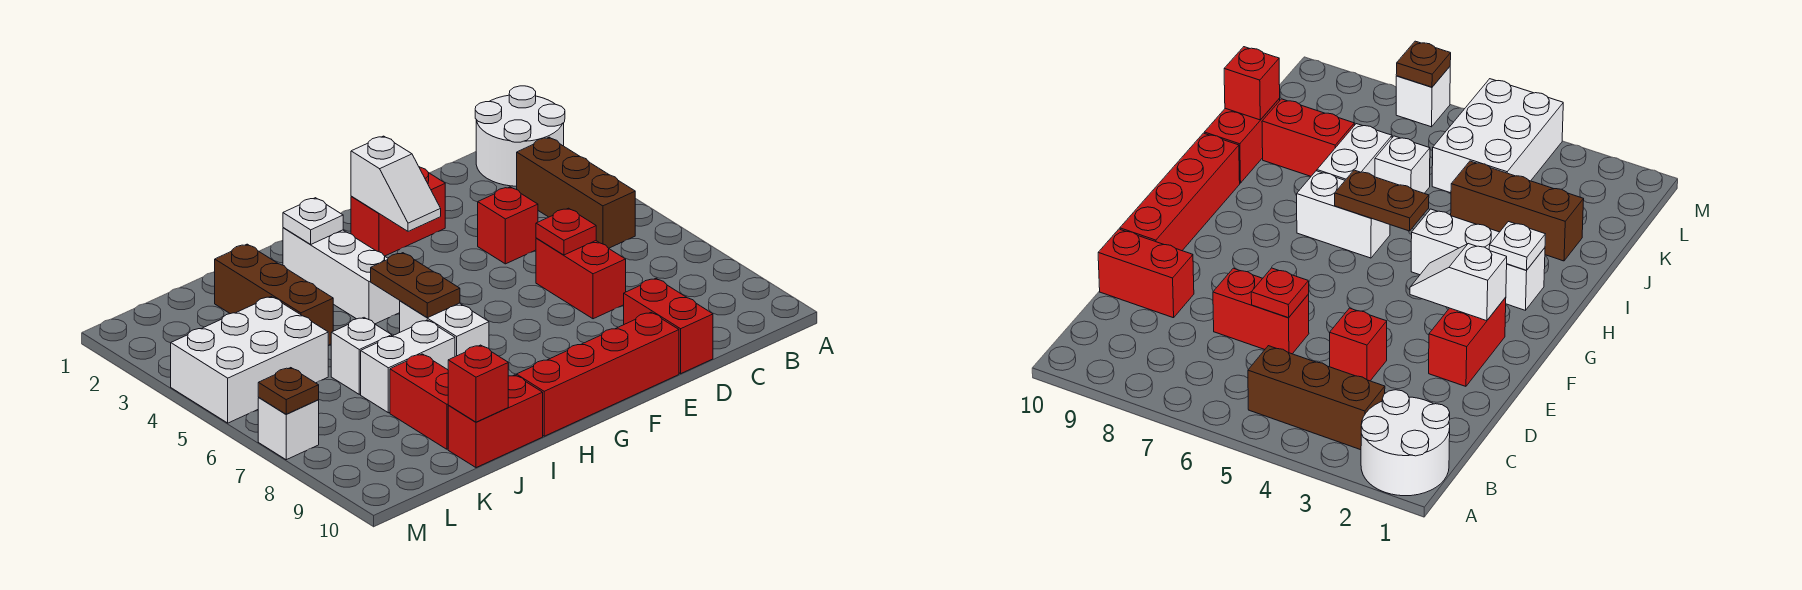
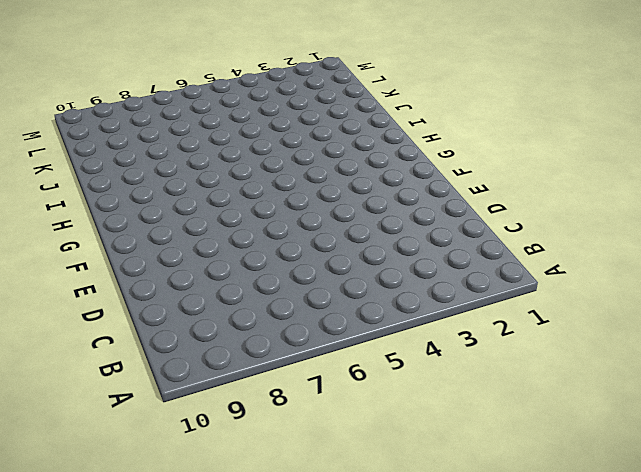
none -> white round brick A1:B2 level 1
none -> brown brick B3:B5 level 1
none -> red brick D4 level 1

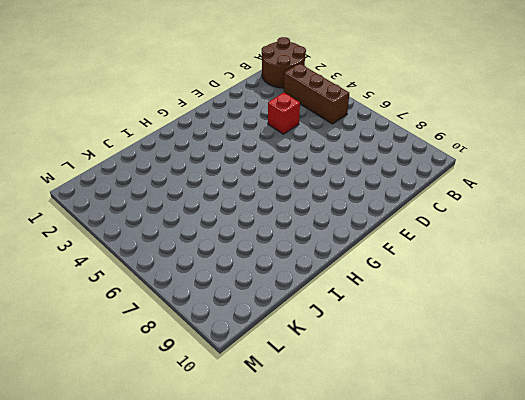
brown round brick A1:B2 level 1 -> white round brick A1:B2 level 1
none -> red brick D6:D7 level 1
none -> red brick D9:D10 level 1
none -> red brick E2:F2 level 1

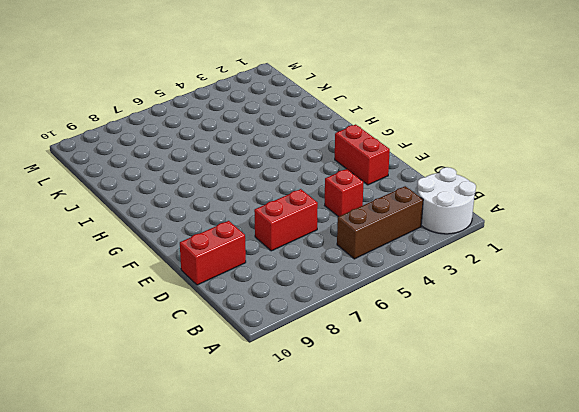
none -> red brick E10:H10 level 1
none -> white brick H2:H4 level 1
none -> white brick H6:H7 level 1

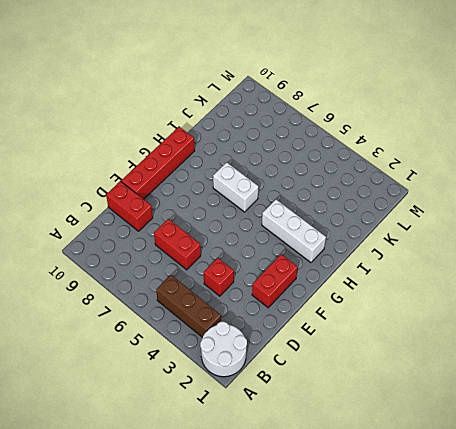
none -> white brick I7:J7 level 1
none -> red brick I10:J10 level 1
none -> brown brick J2:J4 level 1

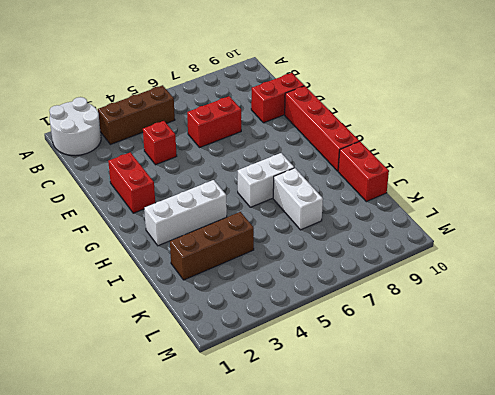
none -> white brick J6 level 1
none -> red brick J8:J9 level 1
none -> white brick K4:M5 level 1

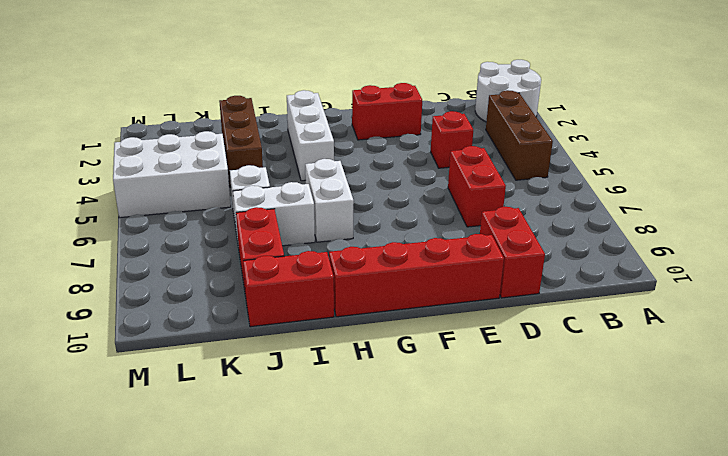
none -> white brick M7 level 1
none -> red plate D6 level 2
none -> white slope F2:F3 level 2 top 2

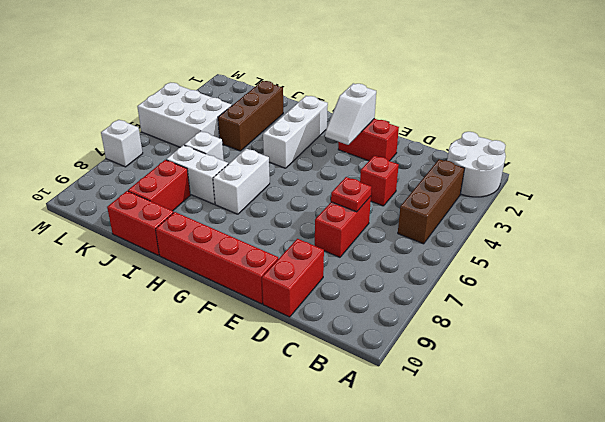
none -> white plate H2 level 2
none -> brown plate H5:H6 level 2
none -> red brick J10 level 2

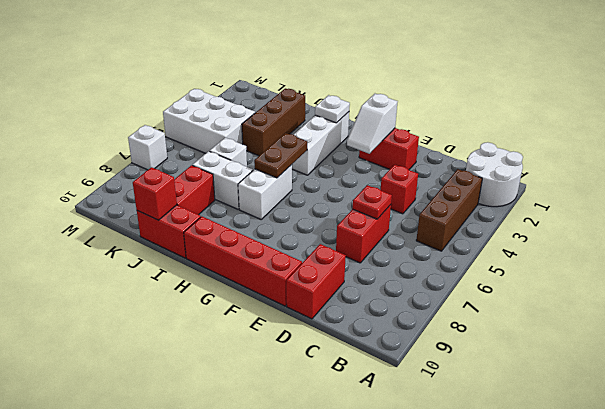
none -> brown plate M7 level 2

